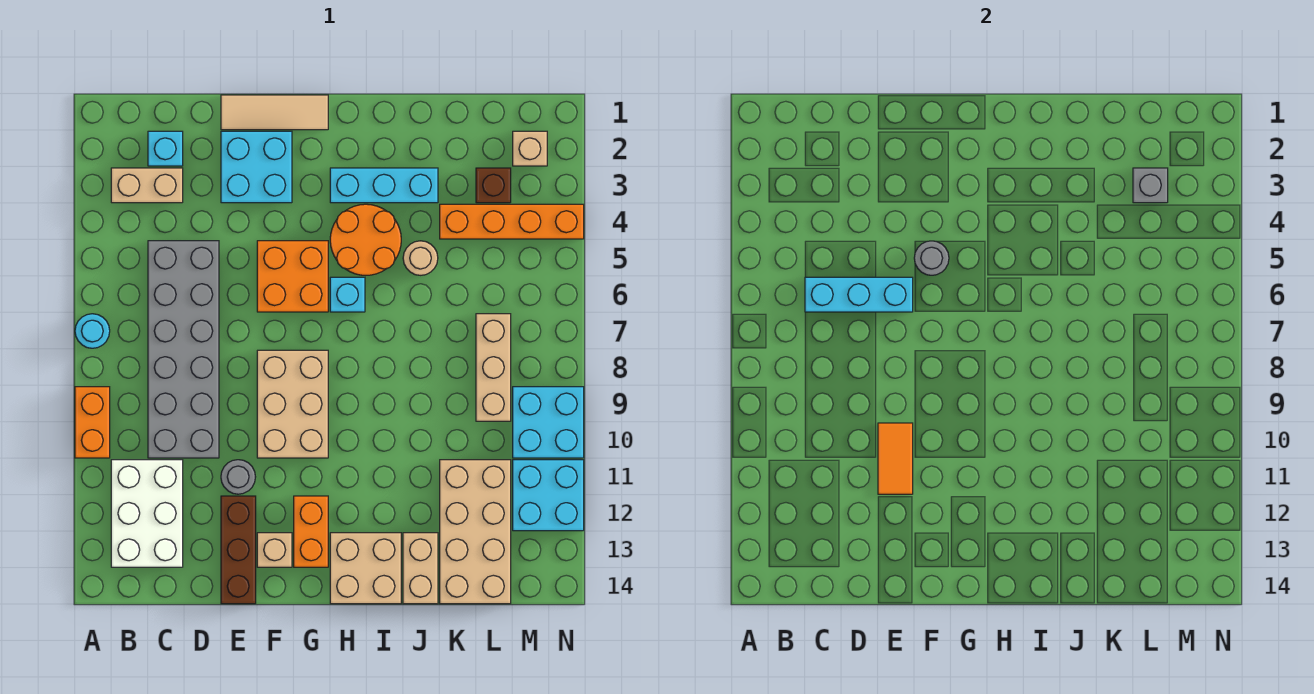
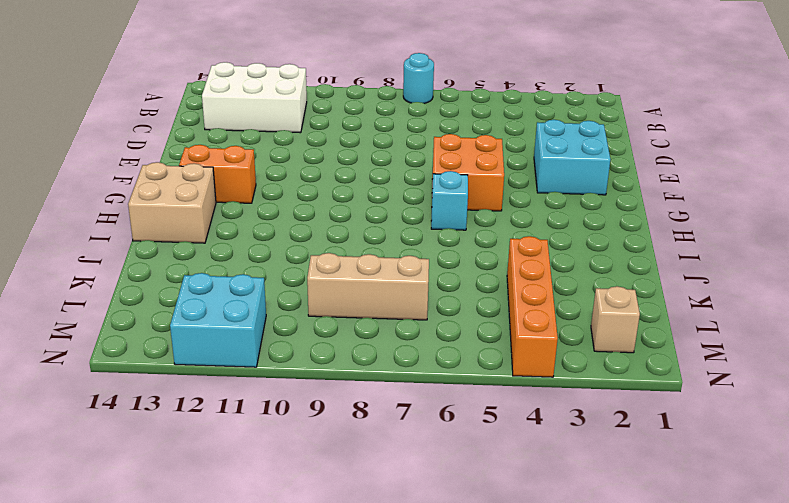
none -> orange brick A9:A10 level 1
none -> tan brick B3:C3 level 1
none -> cyan brick C2 level 1
none -> grey brick C5:D10 level 1

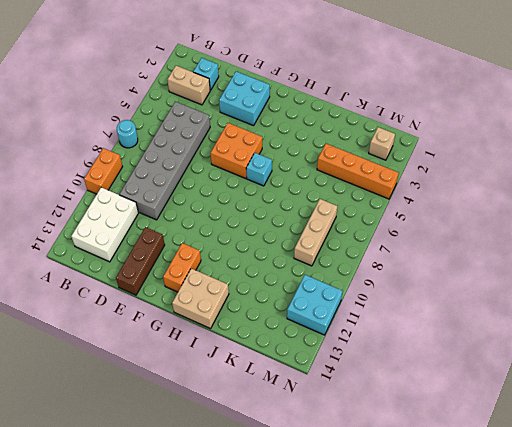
none -> tan tile E1:G1 level 1
none -> grey round brick E11 level 1
none -> tan brick F8:G10 level 1
none -> tan brick F13 level 1

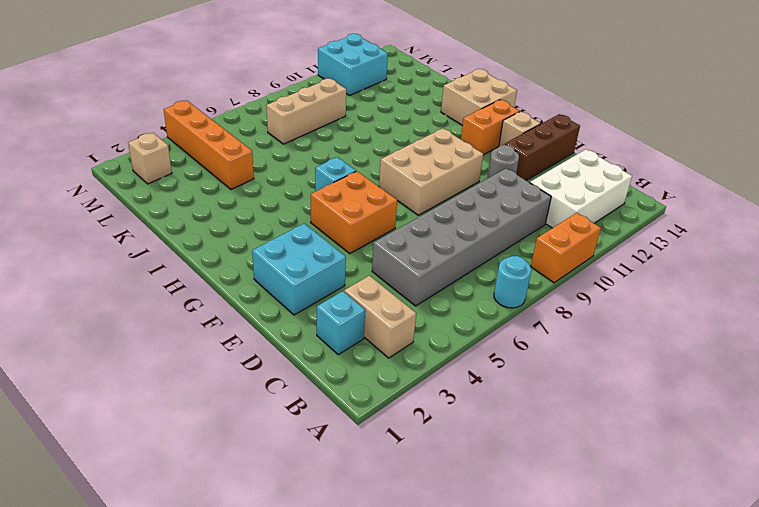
none -> tan tile E1:G1 level 1
none -> cyan brick H3:J3 level 1
none -> orange round brick H4:I5 level 1
none -> tan round brick J5 level 1

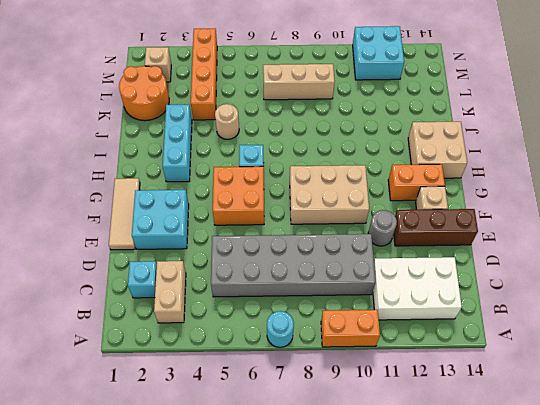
orange round brick K1:L2 level 1 -> orange round brick H4:I5 level 1
none -> tan brick J13:J14 level 1
none -> tan brick K11:L14 level 1
none -> brown brick L3 level 1
none -> cyan brick M9:N10 level 1

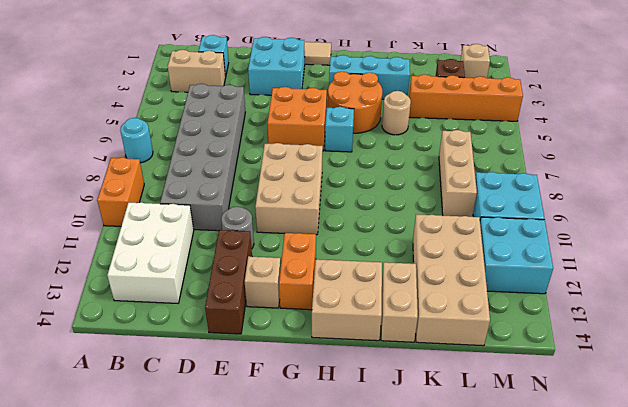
none -> cyan brick C6:E6 level 2
none -> orange tile E10:E11 level 2
none -> grey round brick F5 level 2
none -> grey brick L3 level 2

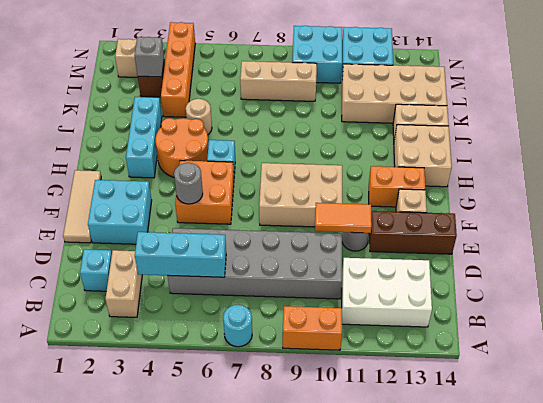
cyan brick C4:C6 level 2 -> cyan brick C6:E6 level 2

